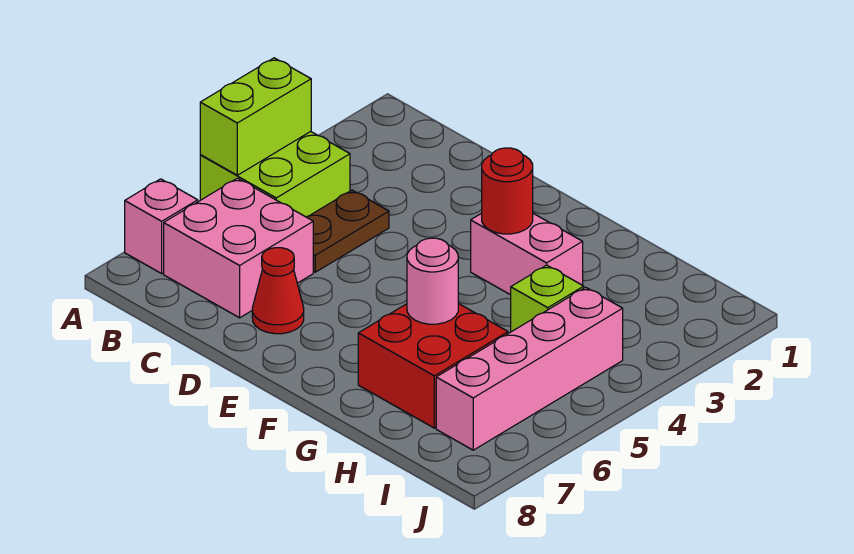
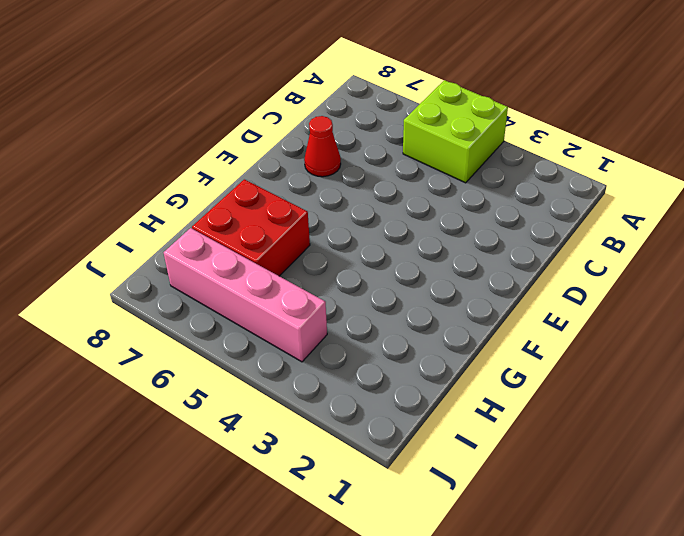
none -> pink brick A7 level 1
none -> pink brick B6:C7 level 1
none -> brown plate C4:C5 level 1

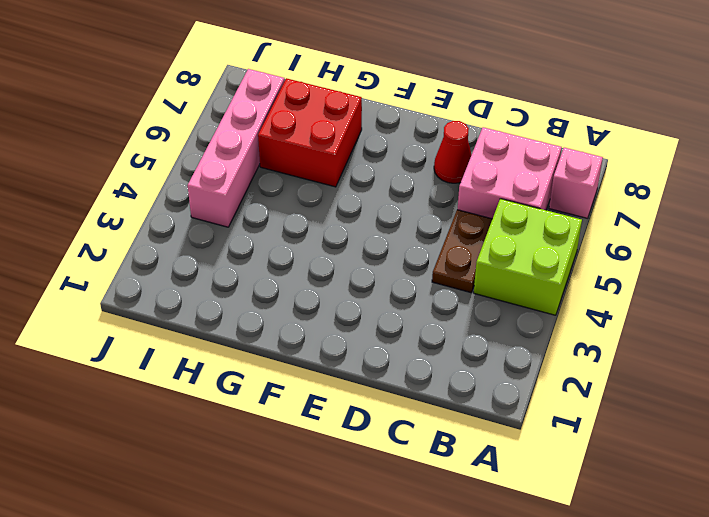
none -> pink brick F3:G3 level 1
none -> lime brick H4 level 1
none -> lime brick A4:A5 level 2

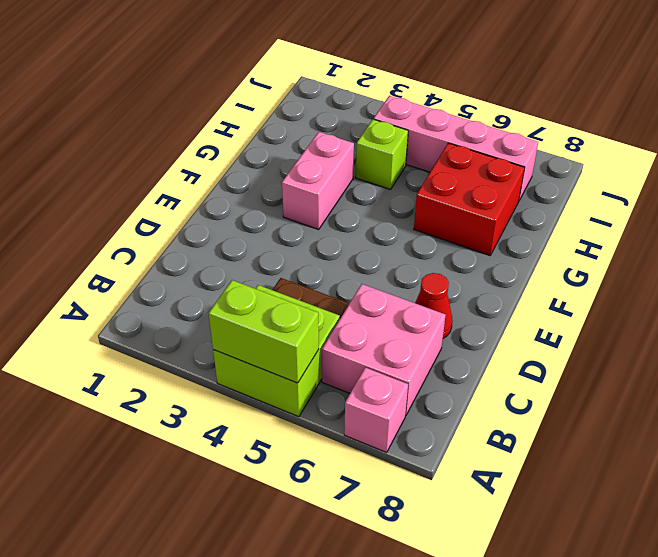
none -> red round brick F3 level 2
none -> pink round brick G6 level 2

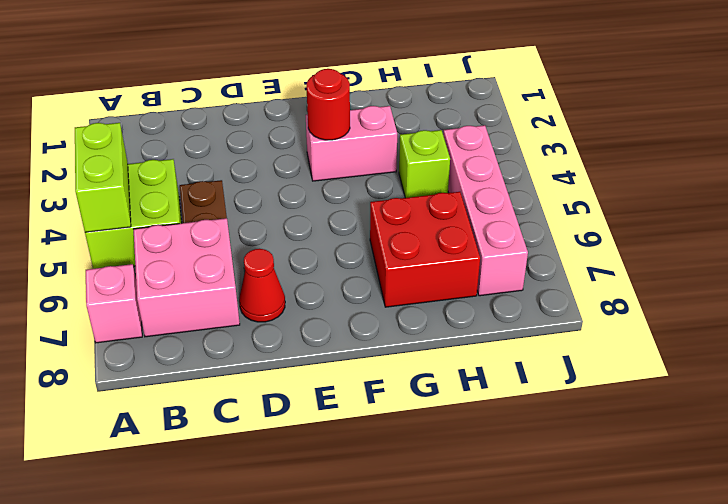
none -> pink round brick G6 level 2

